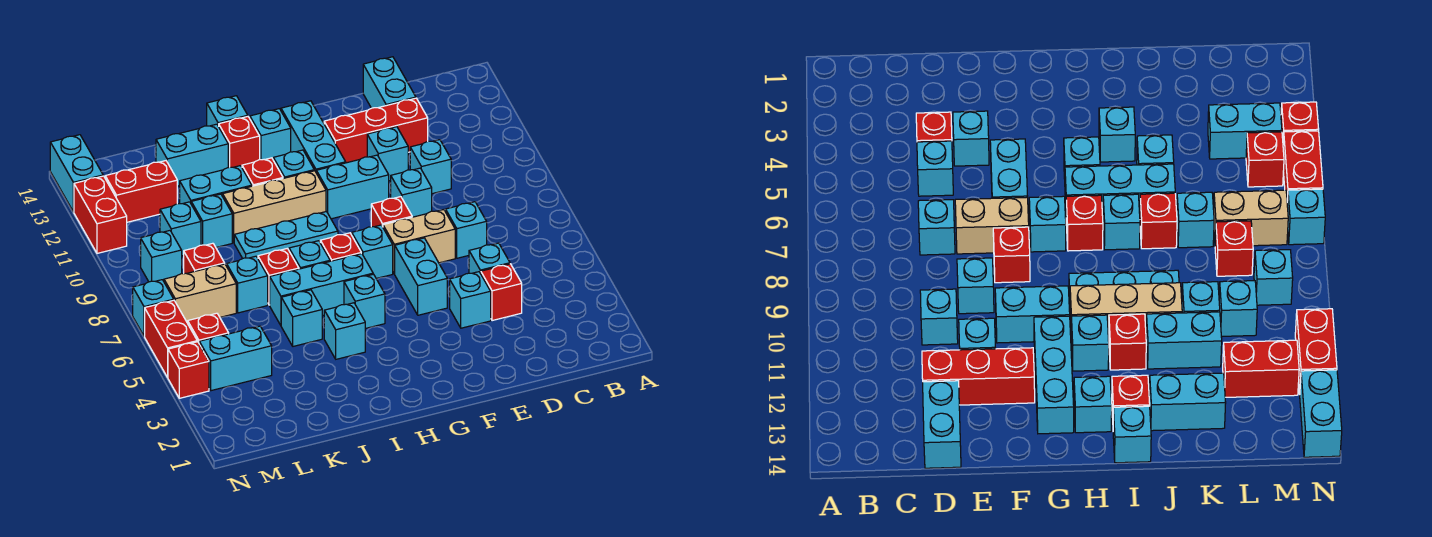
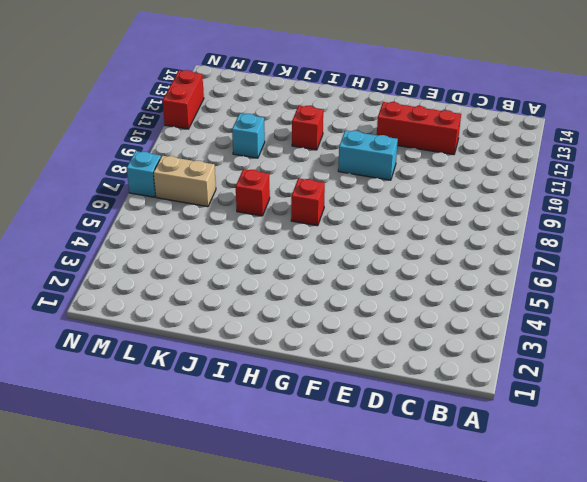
none -> red brick D4 level 1
none -> cyan brick D5 level 1
none -> cyan brick D7 level 1
none -> cyan brick D10 level 1

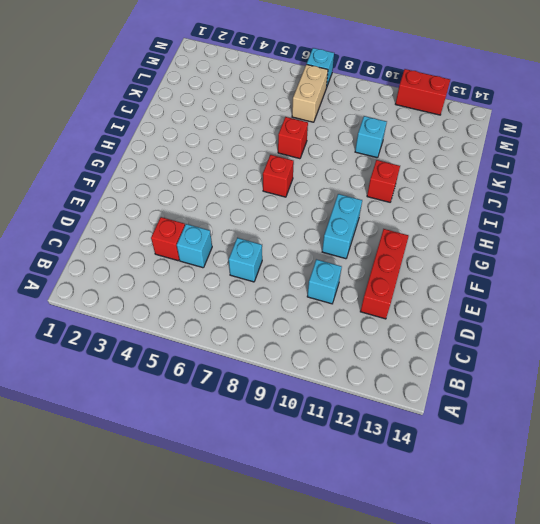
none -> cyan brick D13:D14 level 1
none -> cyan brick E4 level 1
none -> tan brick E7:F7 level 1
none -> cyan brick E9 level 1

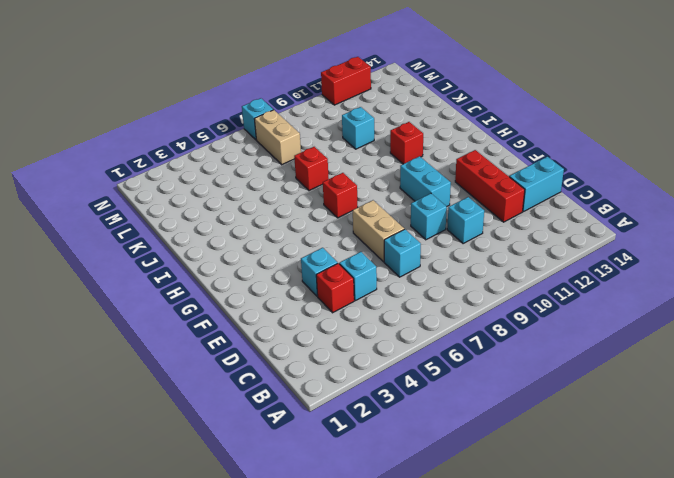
none -> cyan brick E11 level 1
none -> cyan brick F5:F6 level 1
none -> red brick F8 level 1
none -> cyan brick G7 level 1

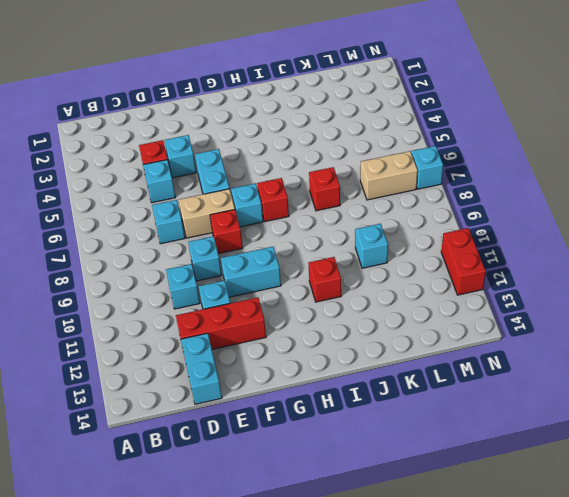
none -> cyan brick G11:G13 level 1
none -> cyan brick H5 level 1
none -> cyan brick H6:J6 level 1
none -> cyan plate H9:J9 level 1

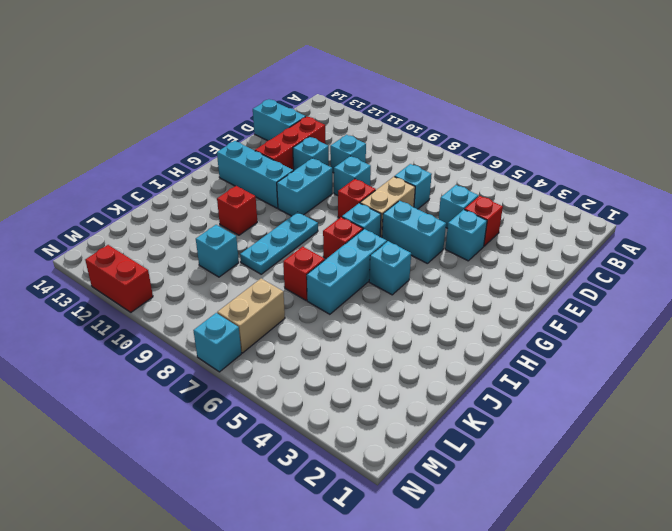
none -> tan brick H10:J10 level 1
none -> cyan brick H11 level 1
none -> cyan brick H13 level 1
none -> cyan brick I4 level 1

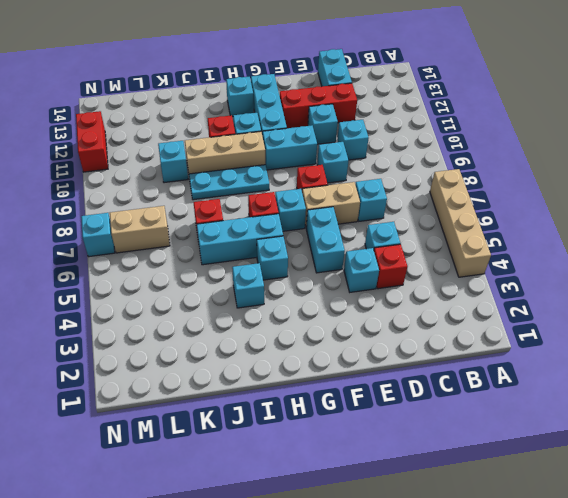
tan brick A4:A7 level 1 -> none
none -> cyan brick I7 level 1
none -> red brick I13 level 1
none -> cyan brick I14 level 1
none -> cyan brick J5 level 1

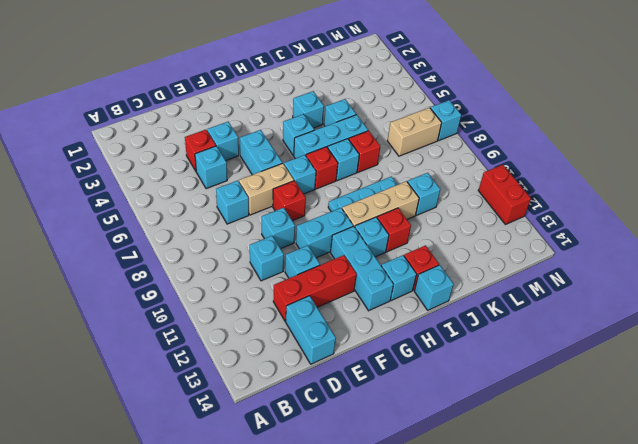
none -> cyan brick J11:K11 level 1
none -> cyan brick J13:K13 level 1
none -> cyan brick K7 level 1
none -> cyan brick L4:M4 level 1

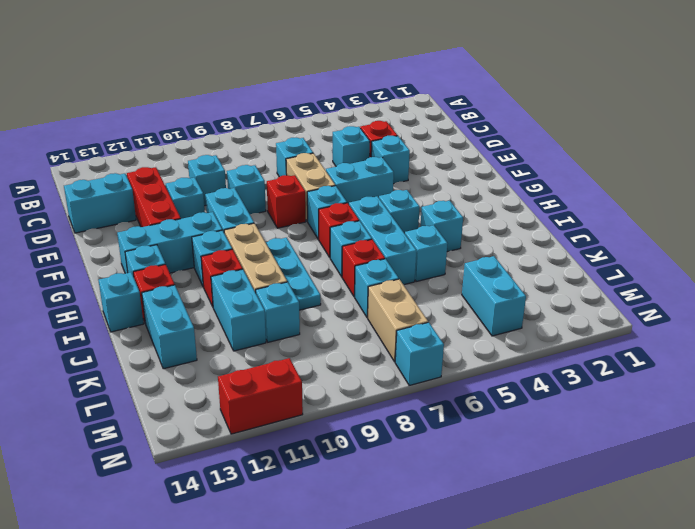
none -> red brick L8 level 1
none -> cyan brick L10 level 1
none -> red brick L12:M12 level 1
none -> red brick M5 level 1

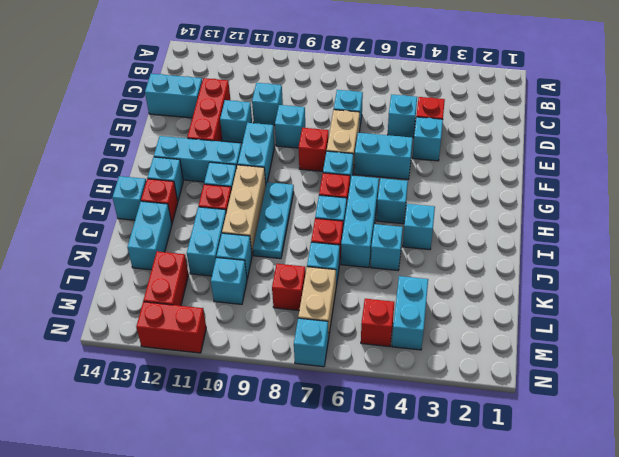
none -> cyan brick M9 level 1
none -> red brick N4 level 1
none -> red brick N5:N6 level 1
none -> cyan brick N13:N14 level 1

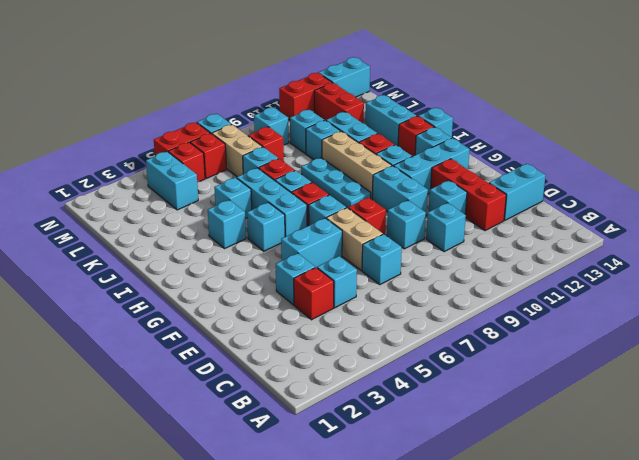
red brick M6 level 1 -> red brick N4 level 1

